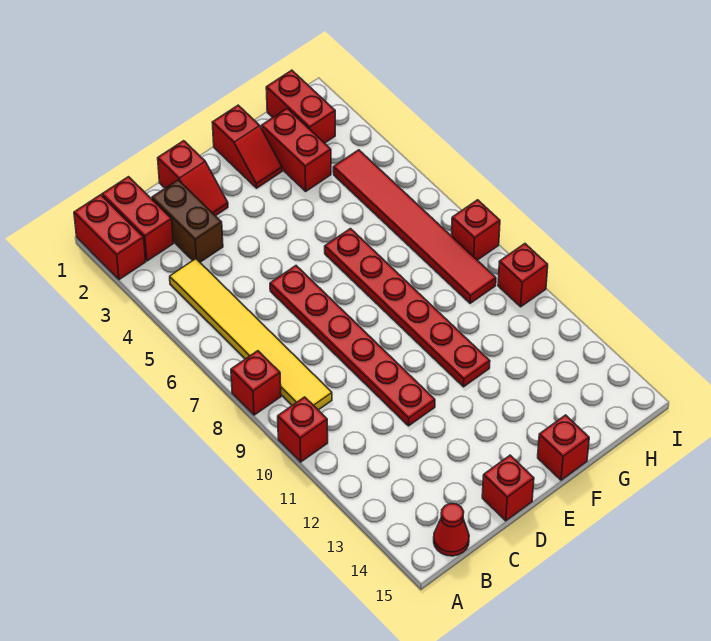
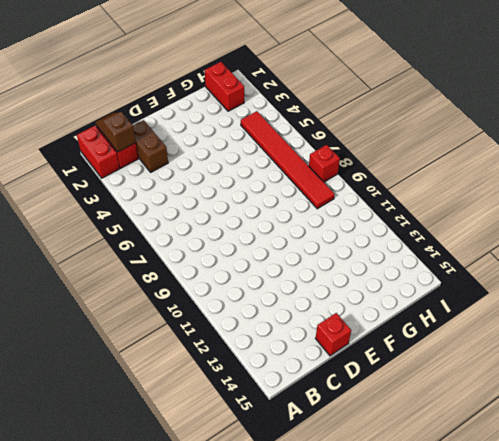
brown slope B1:B2 level 2 top 2 -> none
none -> red brick A8 level 1
none -> red brick A10 level 1
none -> yellow tile B4:B9 level 1

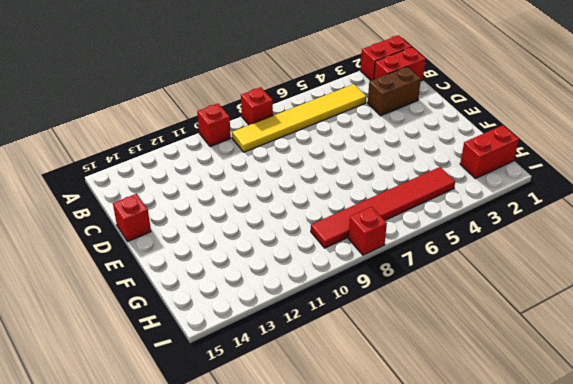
none -> red cone B15 level 1
none -> red slope D1:D2 level 1 top 1
none -> red plate D6:D11 level 1

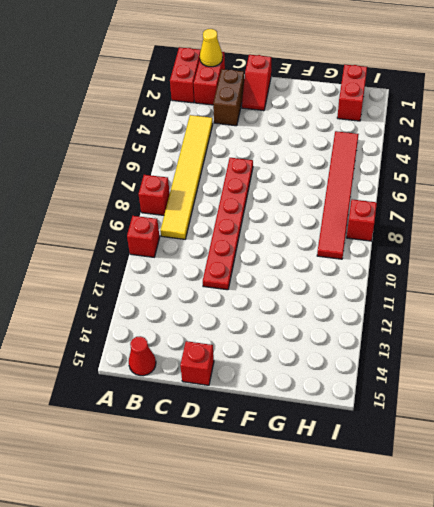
yellow cone B1 level 2 -> none
none -> red slope F1:F2 level 1 top 1
none -> red plate F6:F11 level 1
none -> red brick F15 level 1

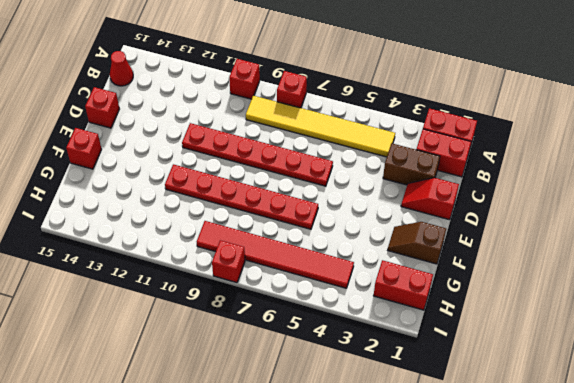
brown slope F1:F2 level 1 top 1 -> red slope F1:F2 level 1 top 1
none -> red brick G2:G3 level 1
none -> red brick I10 level 1

